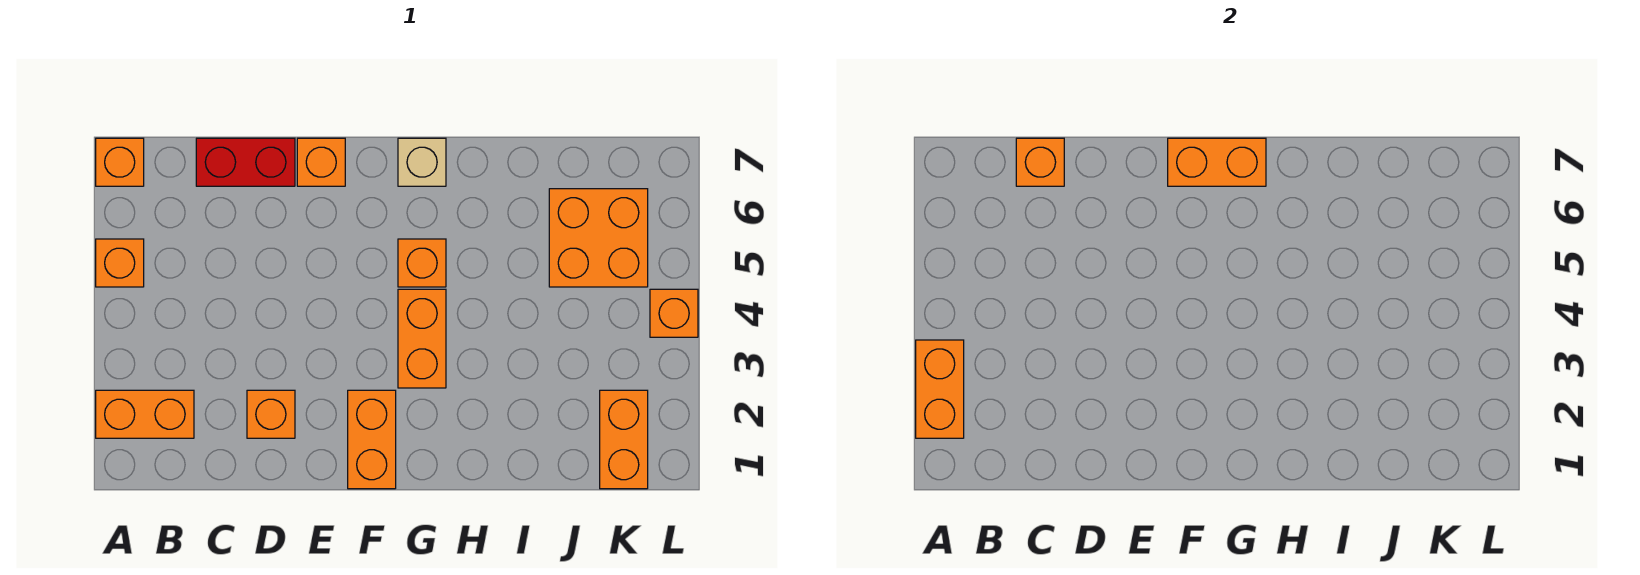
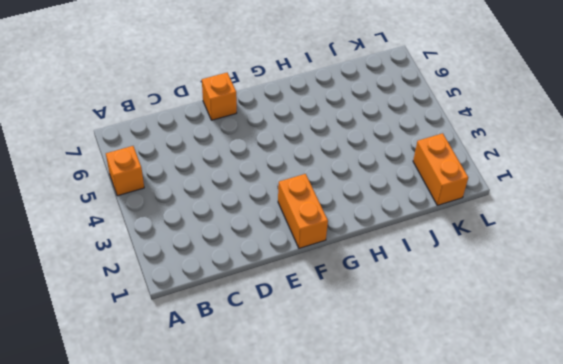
none -> orange brick A2:B2 level 1
none -> orange brick A7 level 1
none -> red brick C7:D7 level 1

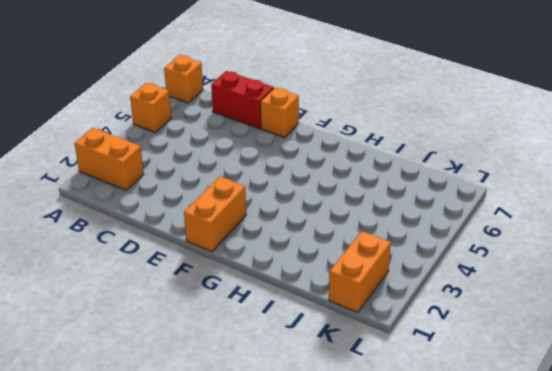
none -> orange brick D2 level 1
none -> orange brick G3:G4 level 1
none -> orange brick G5 level 1

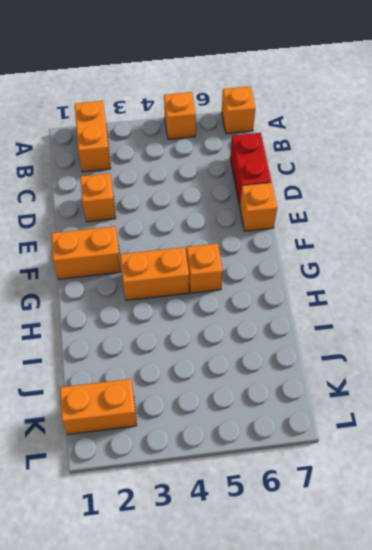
none -> tan brick G7 level 1
none -> orange brick J5:K6 level 1
none -> orange brick L4 level 1

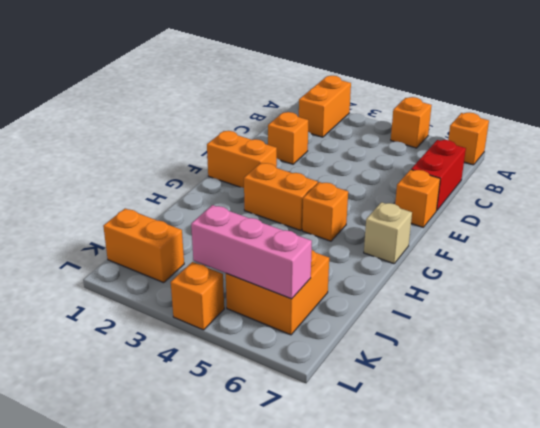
pink brick K4:K6 level 2 -> none
none -> orange brick A2:A3 level 2
none -> orange brick C7 level 2
none -> orange brick F7:G7 level 2

